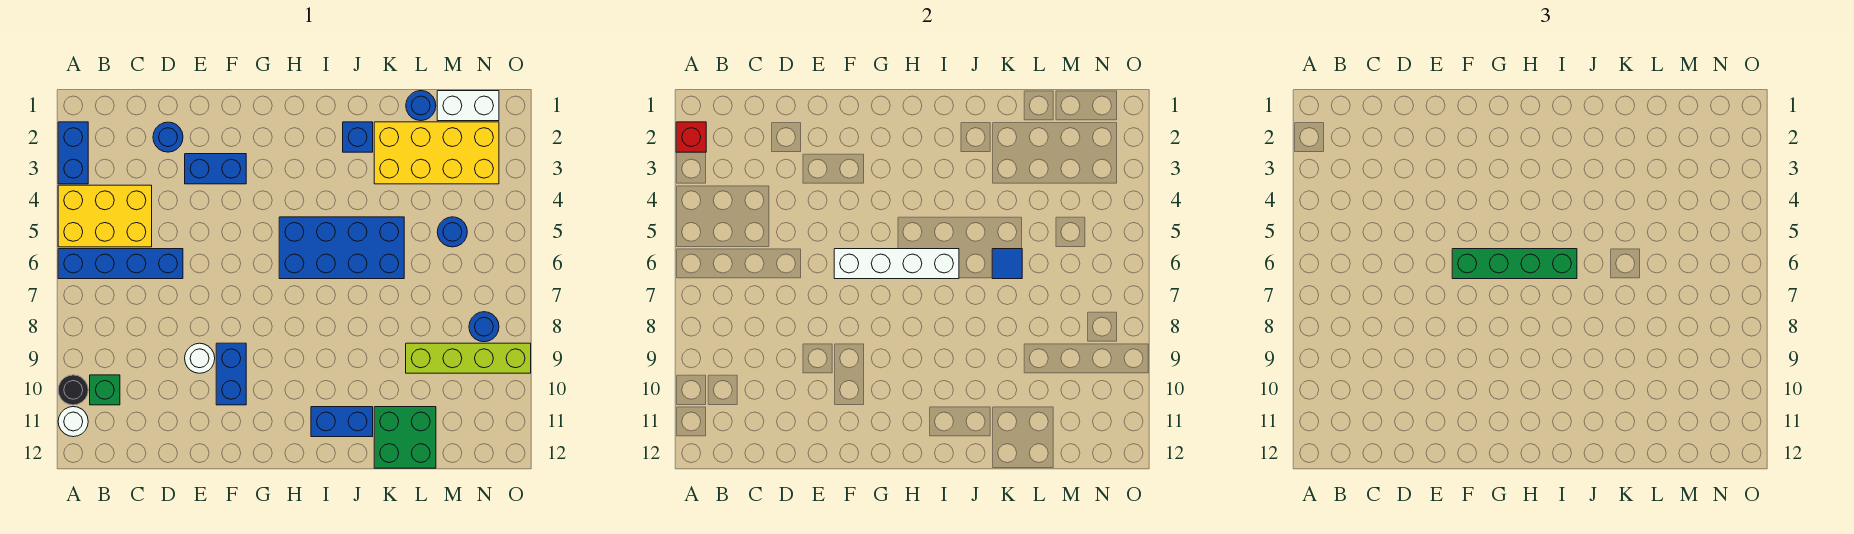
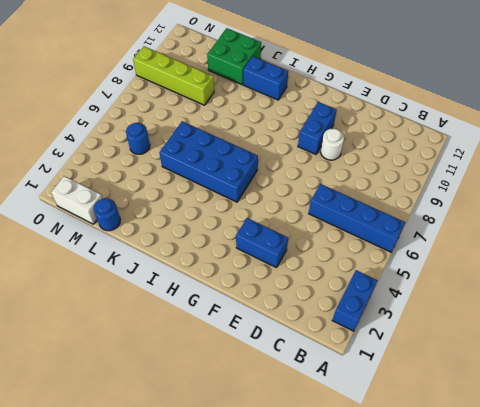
none -> yellow brick A4:C5 level 1
none -> black round brick A10 level 1
none -> white round brick A11 level 1

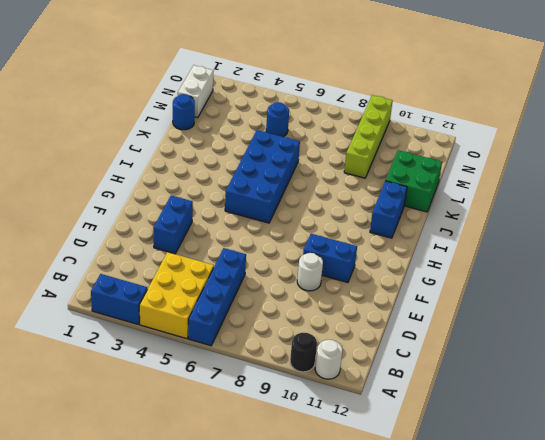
none -> green brick B10 level 1
none -> blue round brick D2 level 1
none -> blue brick J2 level 1

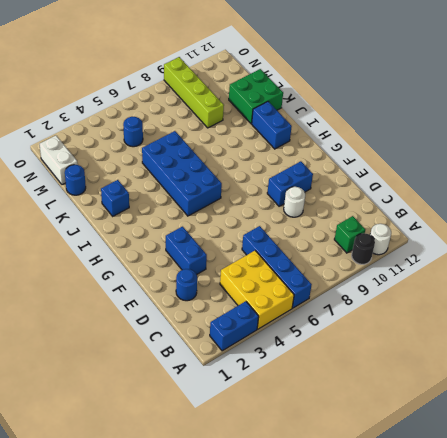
none -> yellow brick K2:N3 level 1
none -> blue round brick N8 level 1
none -> red brick A2 level 2

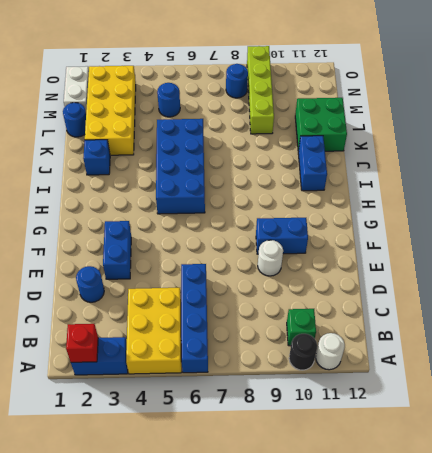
none -> white brick F6:I6 level 2
none -> blue tile K6 level 2
none -> green brick F6:I6 level 3

